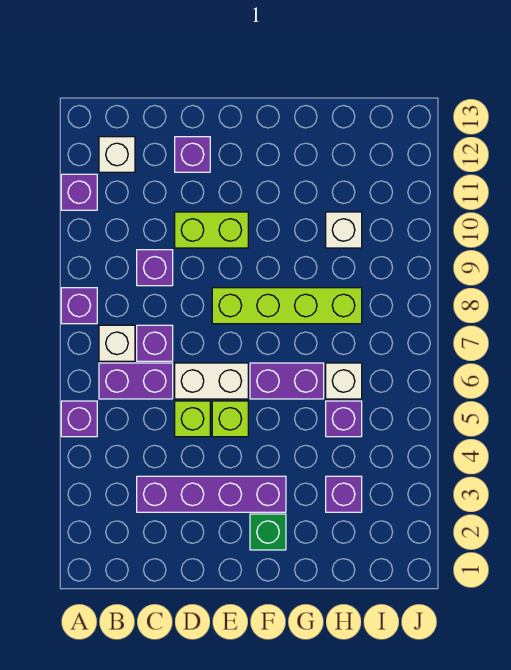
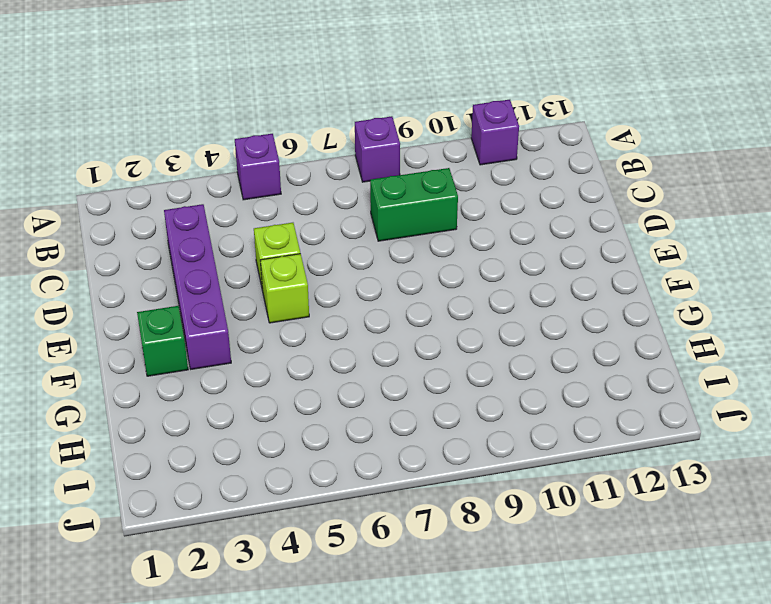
green brick C8:C9 level 1 -> purple brick C9 level 1
none -> purple brick B6:C6 level 1
none -> white brick B7 level 1
none -> white brick B12 level 1

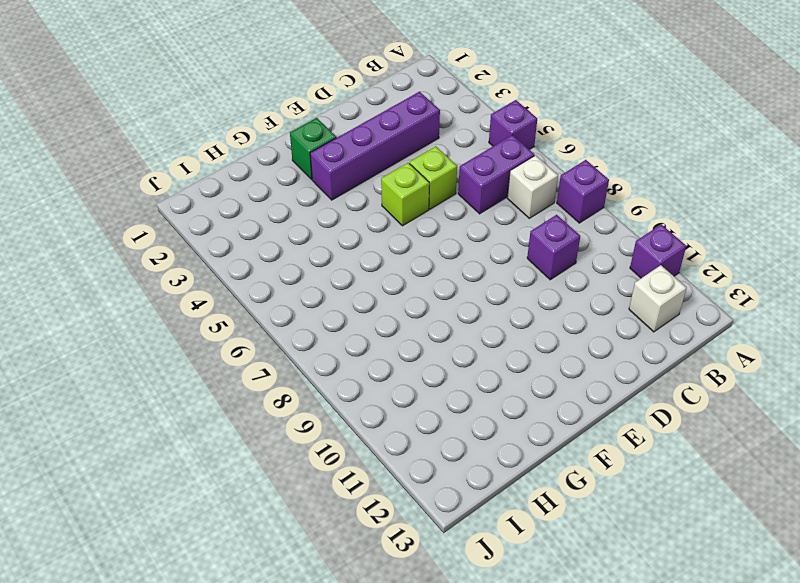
none -> purple brick C7 level 1
none -> white brick D6:E6 level 1
none -> lime brick D10:E10 level 1

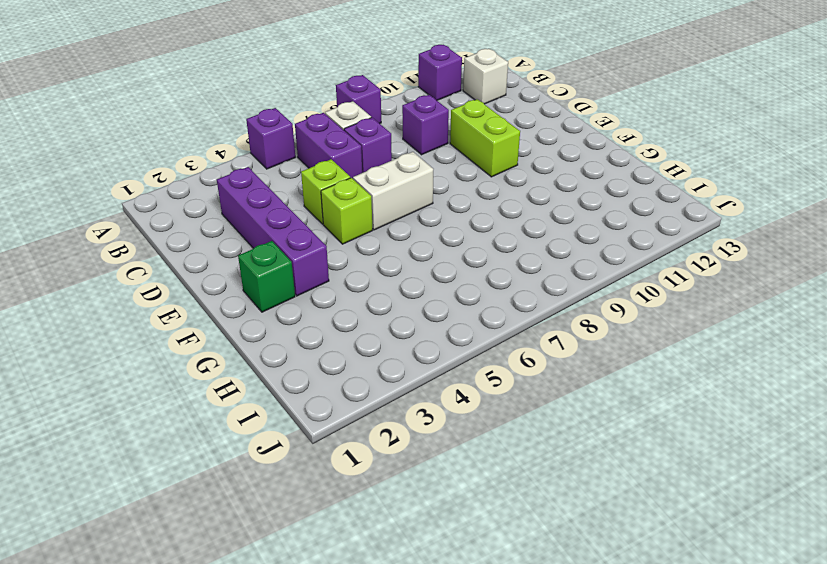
white brick E6:E7 level 1 -> white brick D6:E6 level 1
none -> purple brick D12 level 1
none -> lime brick E8:H8 level 1
none -> purple brick F6:G6 level 1

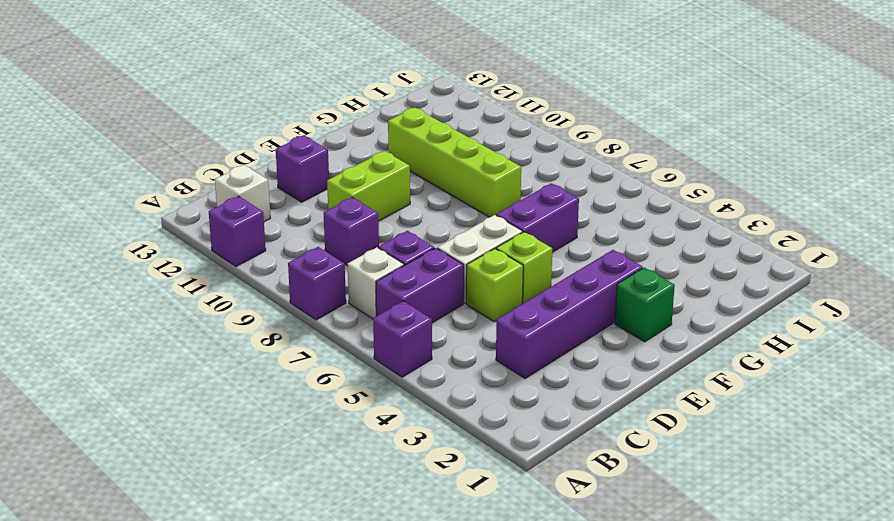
lime brick G8:G11 level 1 -> lime brick E8:H8 level 1
none -> purple brick H3 level 1
none -> purple brick H5 level 1
none -> white brick H6 level 1

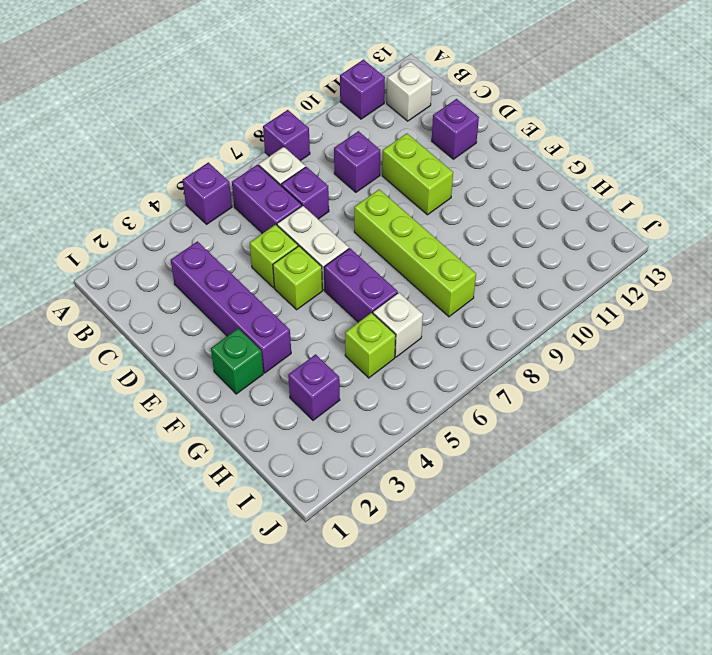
lime brick H5 level 1 -> purple brick H5 level 1
none -> white brick H10 level 1

